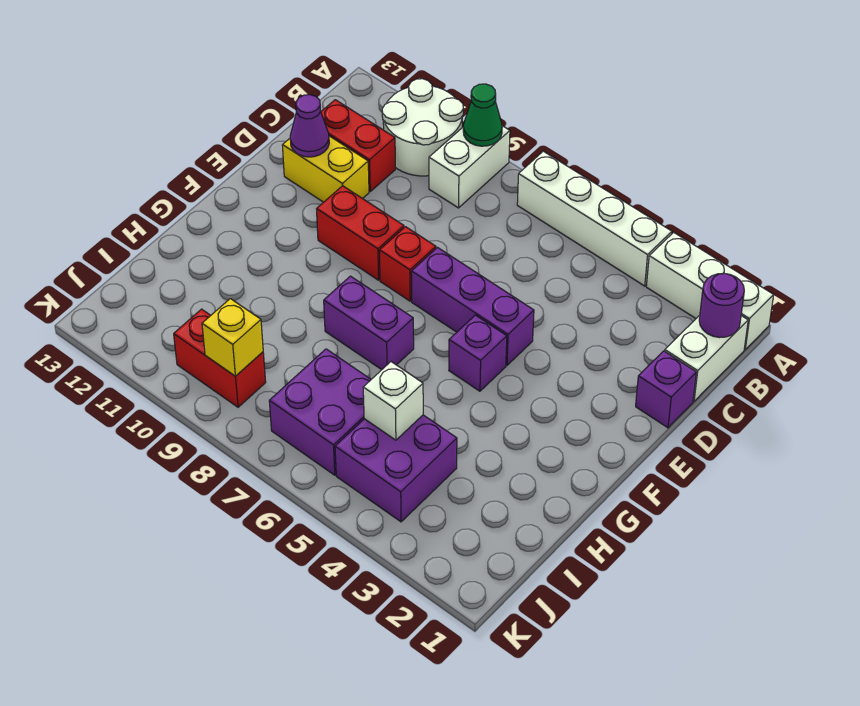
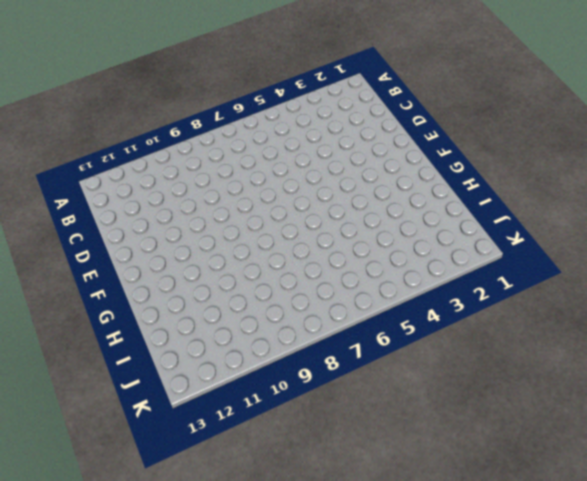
none -> white brick A1:A3 level 1
none -> white brick A4:A7 level 1
none -> white brick A9:B9 level 1

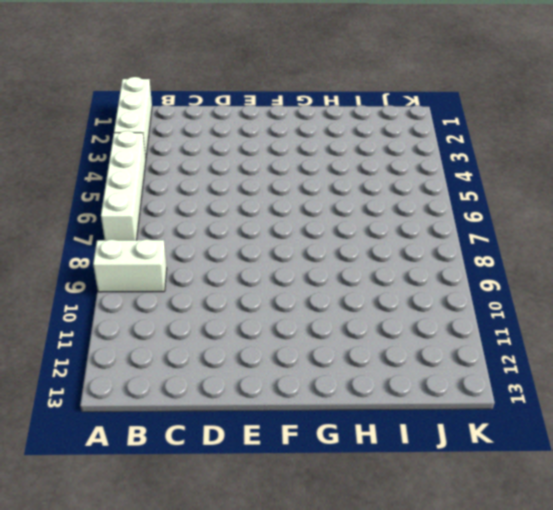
none -> white round brick A10:B11 level 1
none -> white brick B1:C1 level 1
none -> red brick C11:C12 level 1

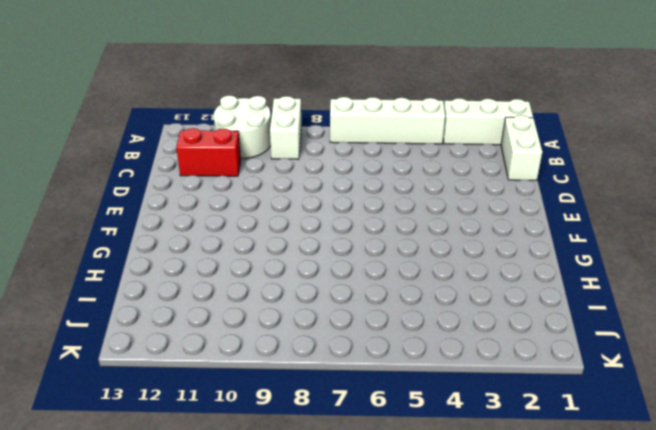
none -> purple brick D1 level 1
none -> yellow brick D11:D12 level 1
none -> purple brick E5:E7 level 1

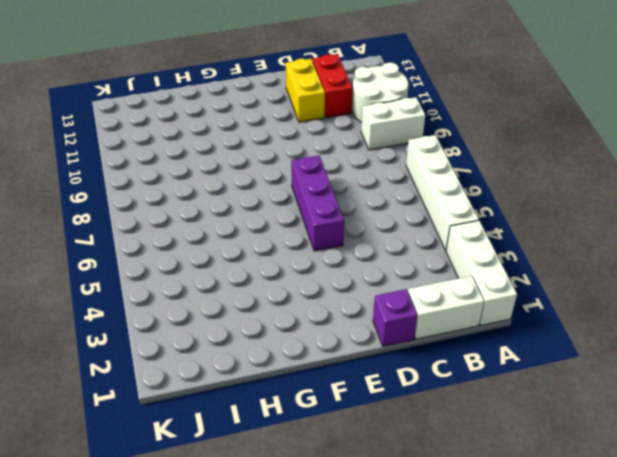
none -> red brick E8 level 1
none -> red brick E9:E10 level 1
none -> purple brick F5 level 1

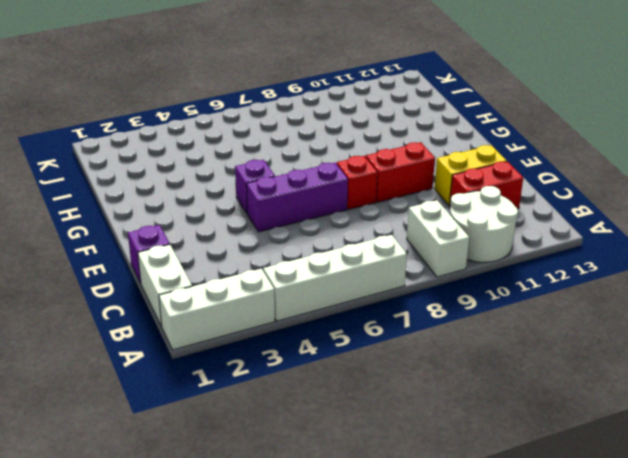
none -> purple brick G7:G8 level 1
none -> purple brick I4:J5 level 1
none -> purple brick I6:J7 level 1

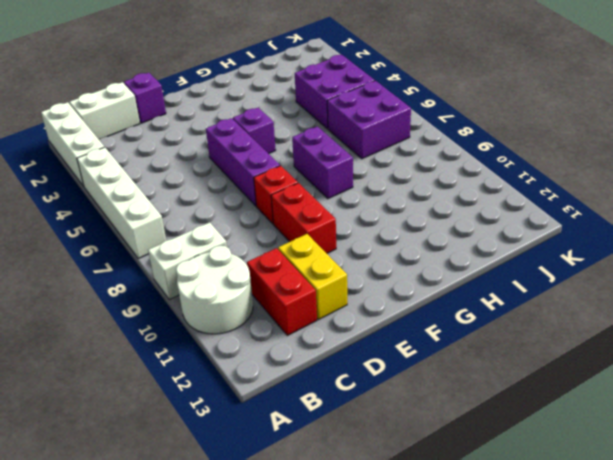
none -> red brick J9:J10 level 1
none -> green cone A9 level 2
none -> purple round brick B1 level 2

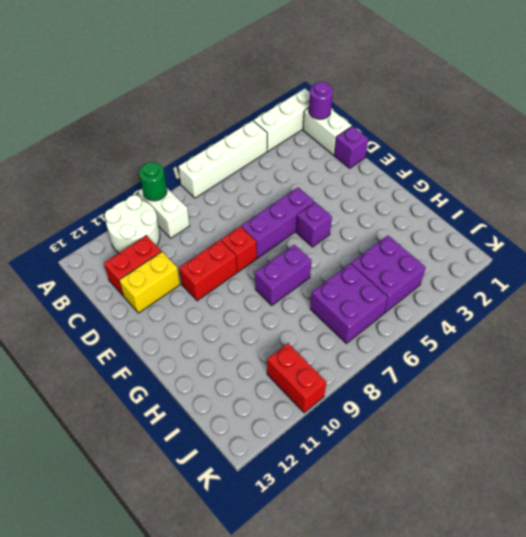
green round brick A9 level 2 -> green cone A9 level 2
red brick J10:K10 level 1 -> red brick J9:J10 level 1
none -> purple cone D12 level 2
none -> white brick I5 level 2
none -> yellow brick J9 level 2

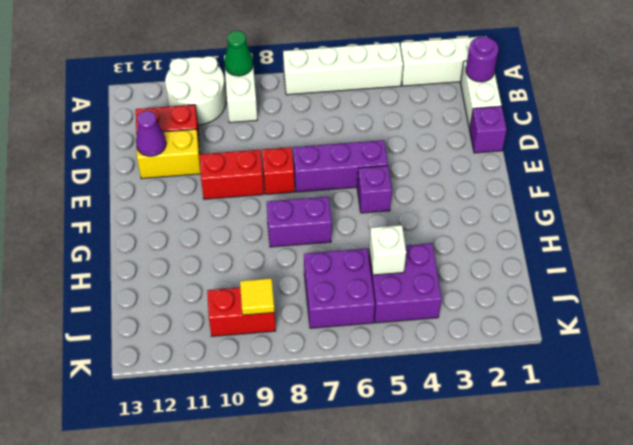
yellow tile J9 level 2 -> yellow brick J9 level 2

